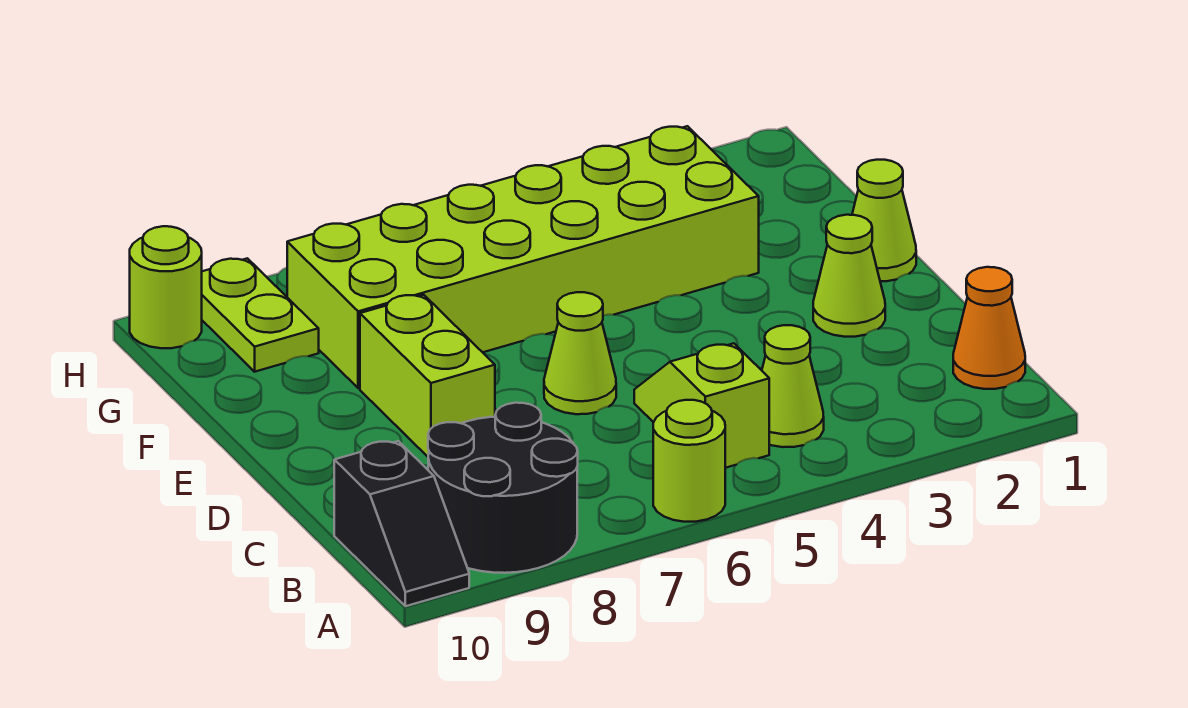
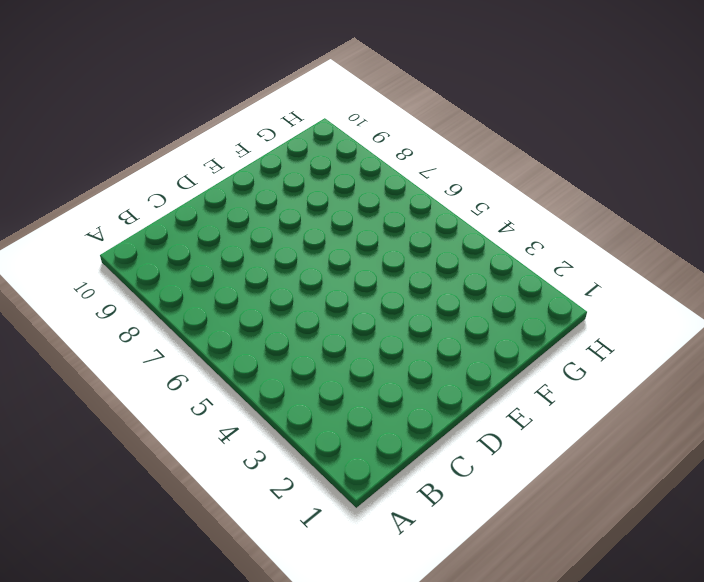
none -> lime round brick A6 level 1
none -> black round brick A8:B9 level 1
none -> black slope A10:B10 level 1 top B

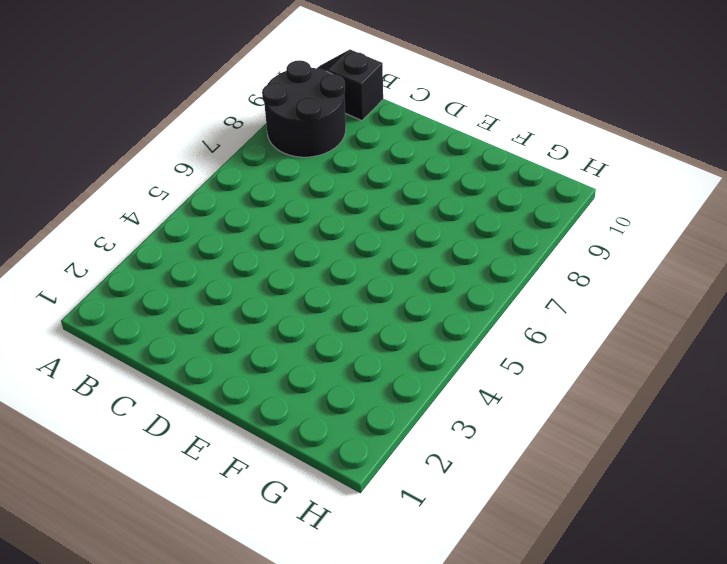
none -> lime round brick A6 level 1
none -> orange cone B1 level 1
none -> lime cone B4 level 1

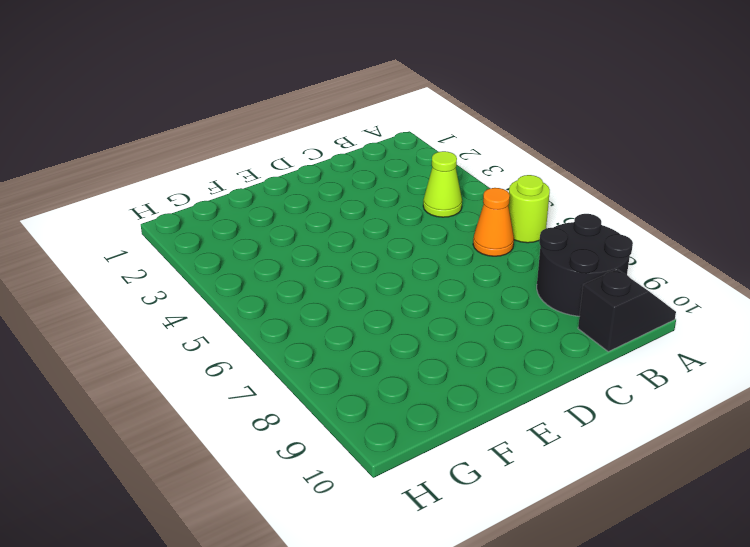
orange cone B6 level 1 -> orange cone B1 level 1
none -> lime slope B5:C5 level 1 top B
none -> lime cone D2 level 1
none -> lime cone D6 level 1

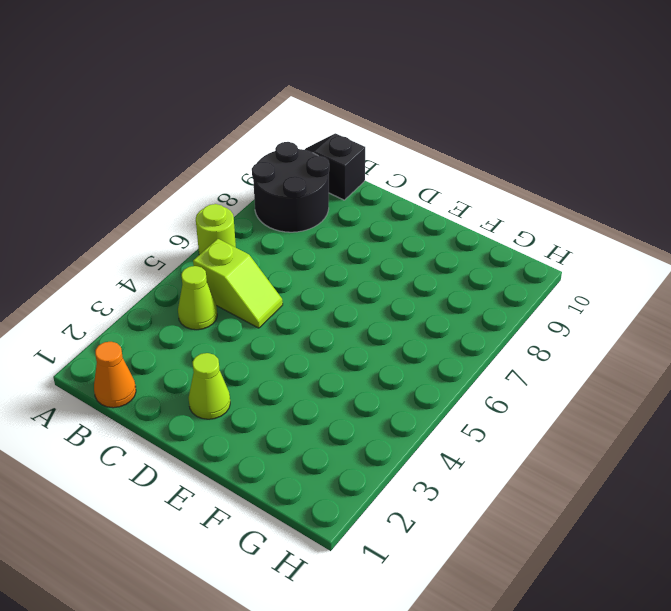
none -> lime cone D6 level 1
none -> lime brick D8:E8 level 1
none -> lime cone E1 level 1

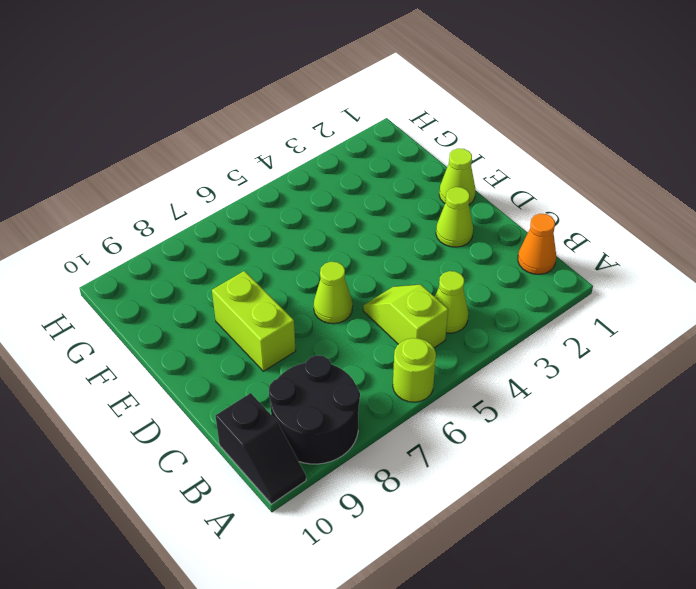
none -> lime brick F3:G8 level 1
none -> lime plate G9:H9 level 1
none -> lime round brick H10 level 1

